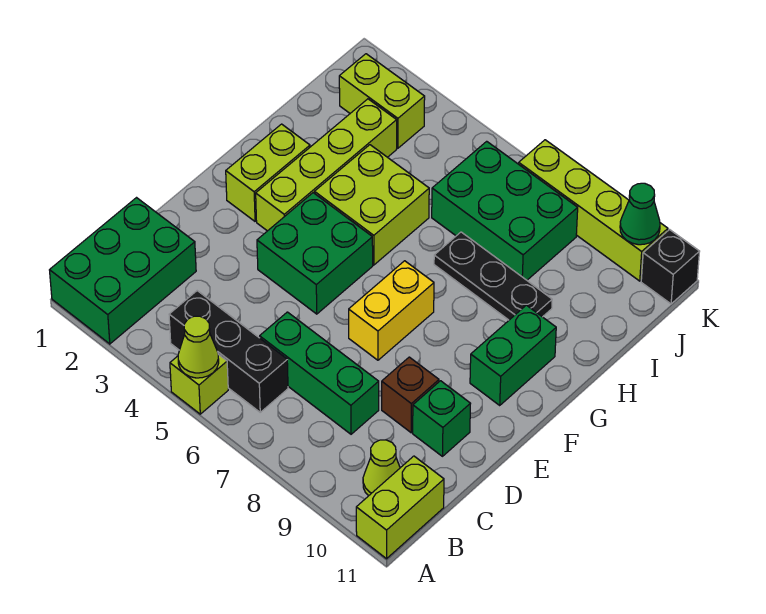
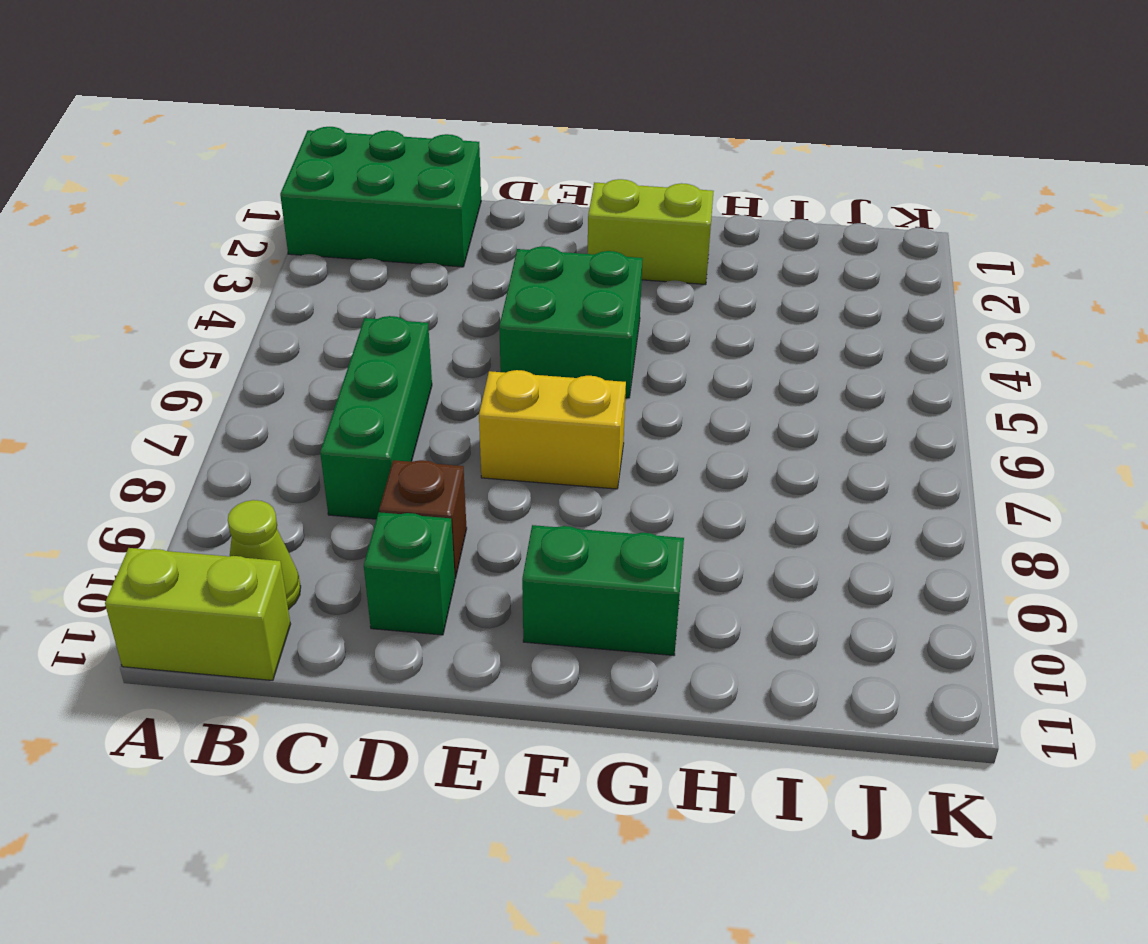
none -> lime brick A5 level 1
none -> black brick B4:B6 level 1
none -> lime brick F3:I3 level 1

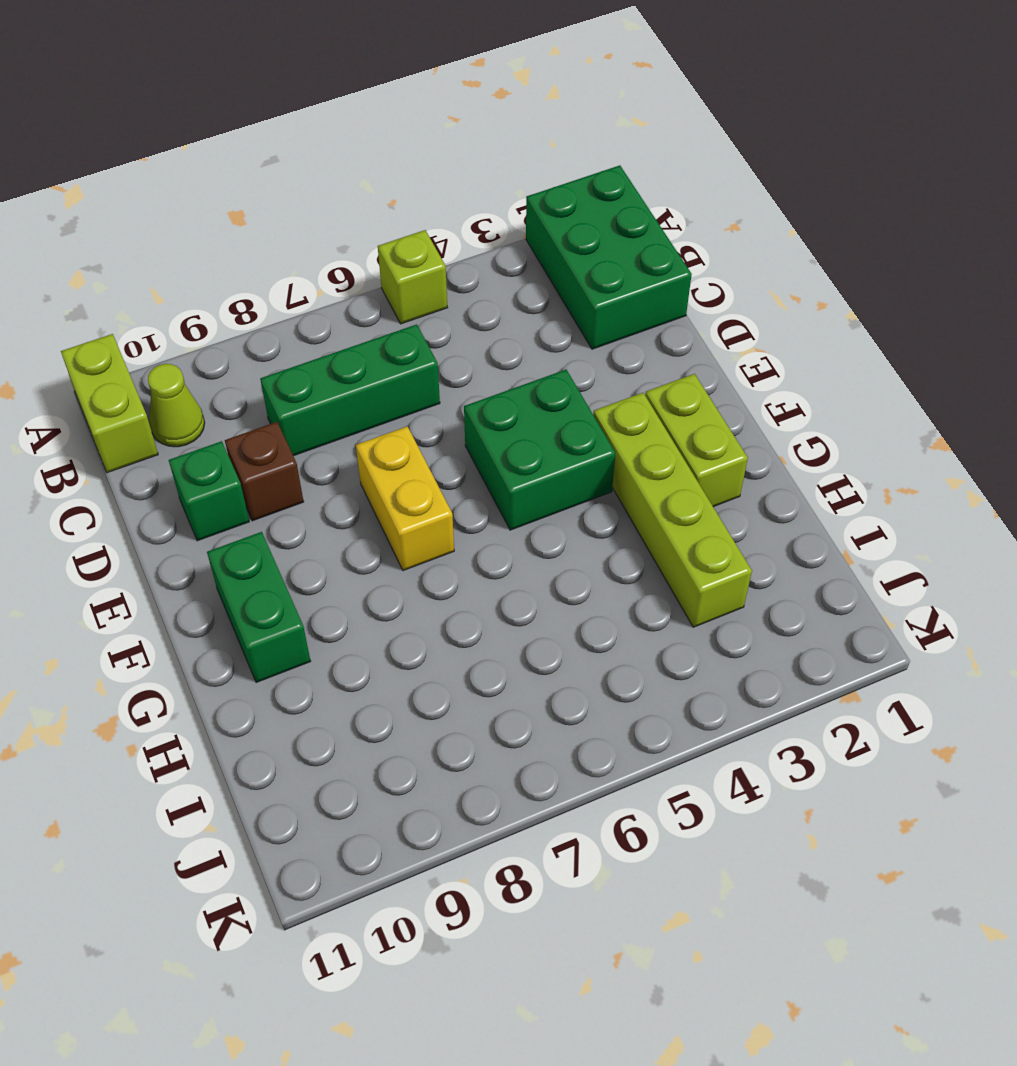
none -> black brick B4:B6 level 1
none -> lime brick G4:H5 level 1
none -> black plate H7:H9 level 1

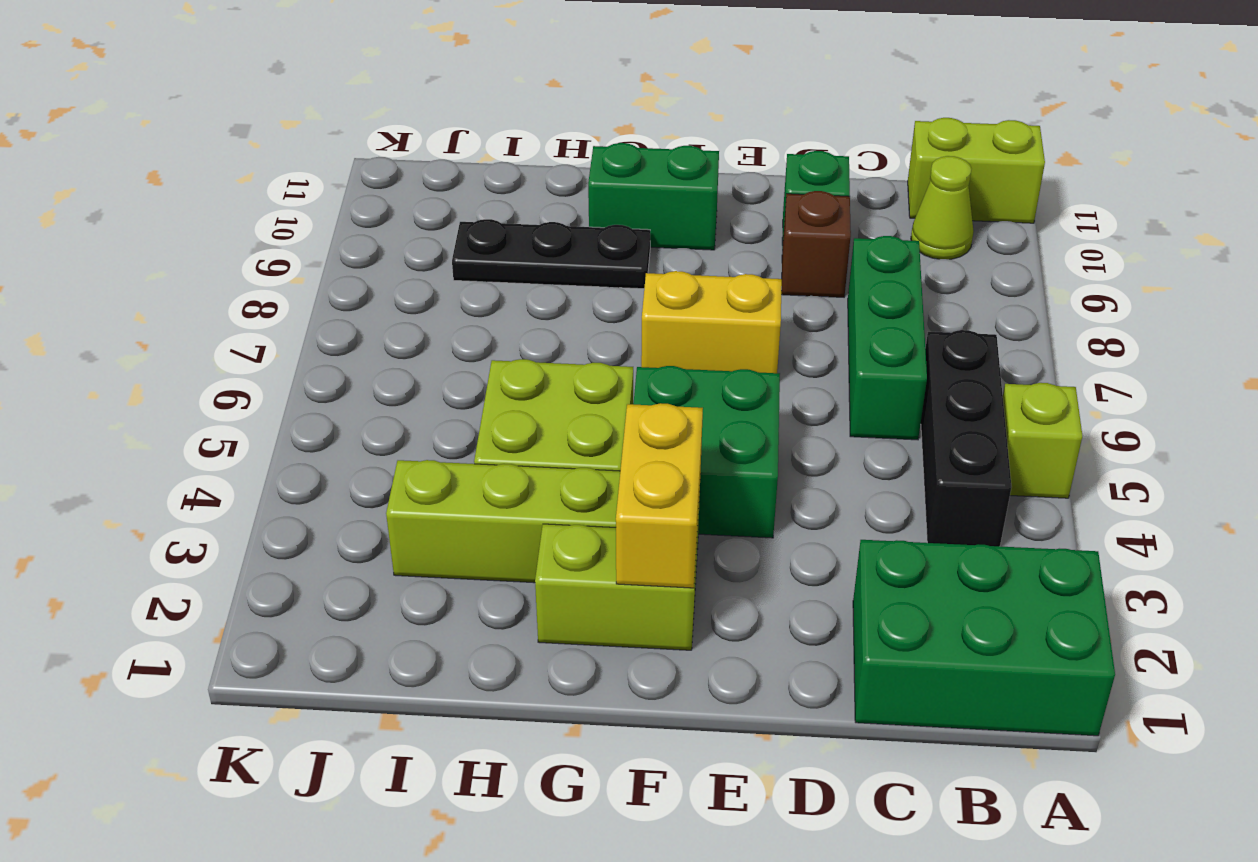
yellow brick F2:F3 level 2 -> none
black plate G9:I9 level 1 -> black plate H7:H9 level 1
none -> green brick I6:J8 level 1
none -> lime brick J2:J3 level 1
none -> lime brick K7:K10 level 1

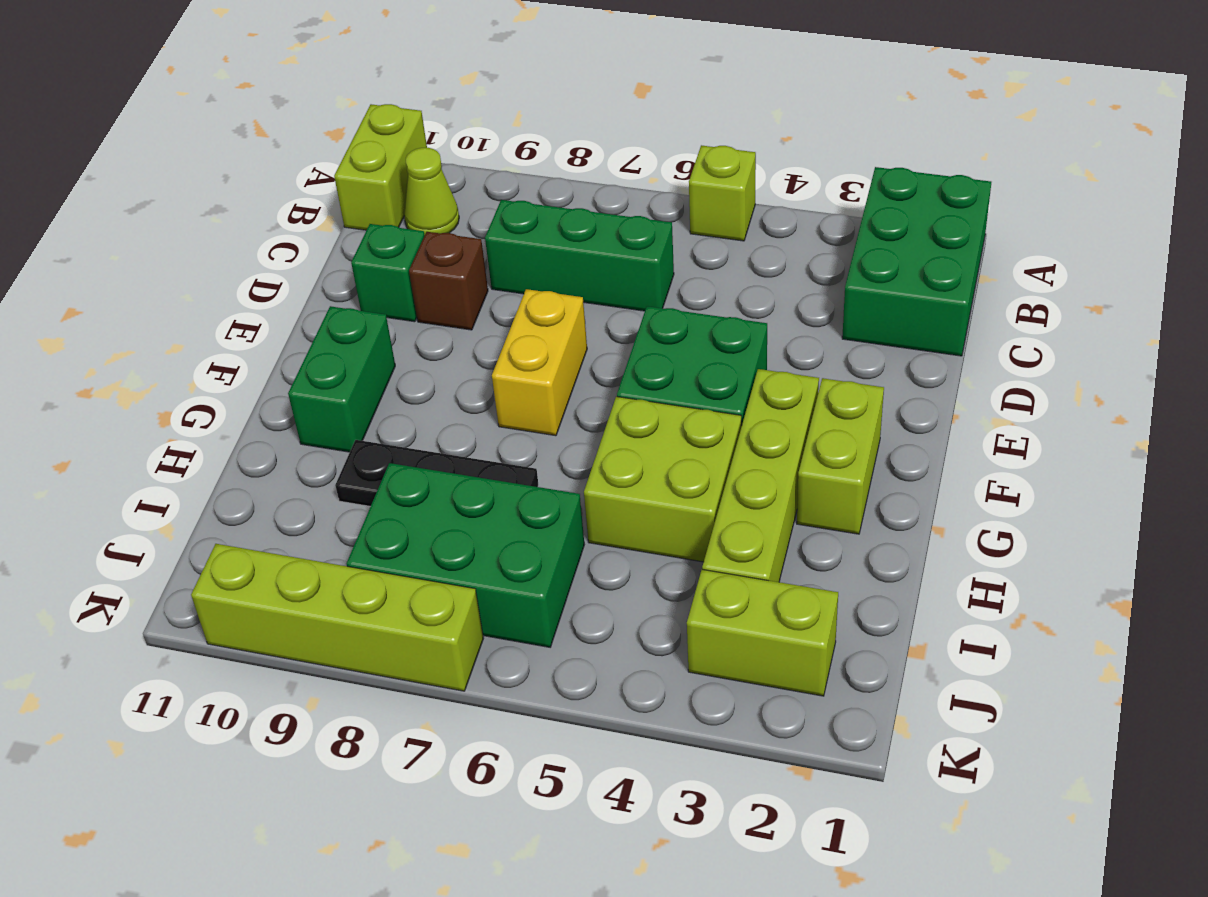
none -> black brick B4:B6 level 1
none -> black brick K11 level 1
none -> lime cone A5 level 2

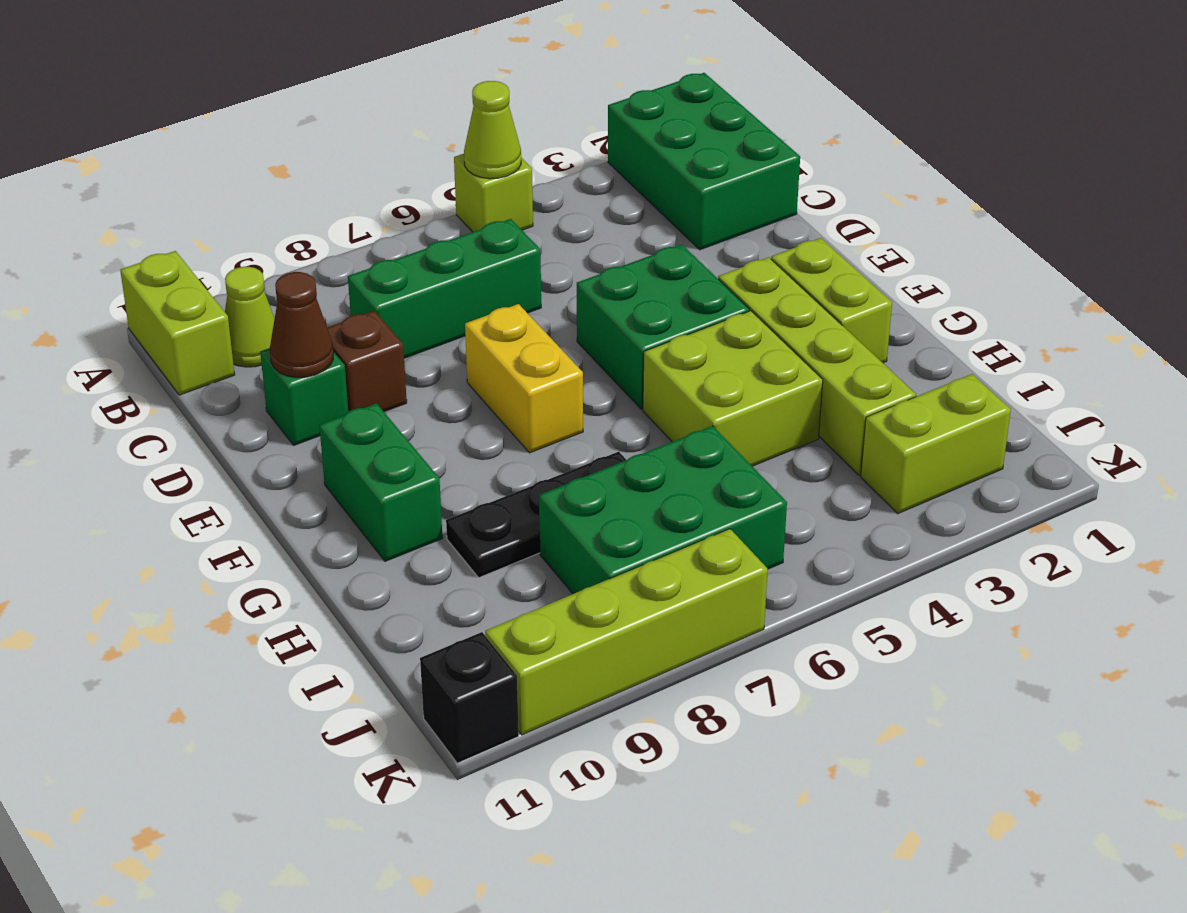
brown cone D10 level 2 -> none
none -> black brick B4:B6 level 1
none -> green cone K10 level 2

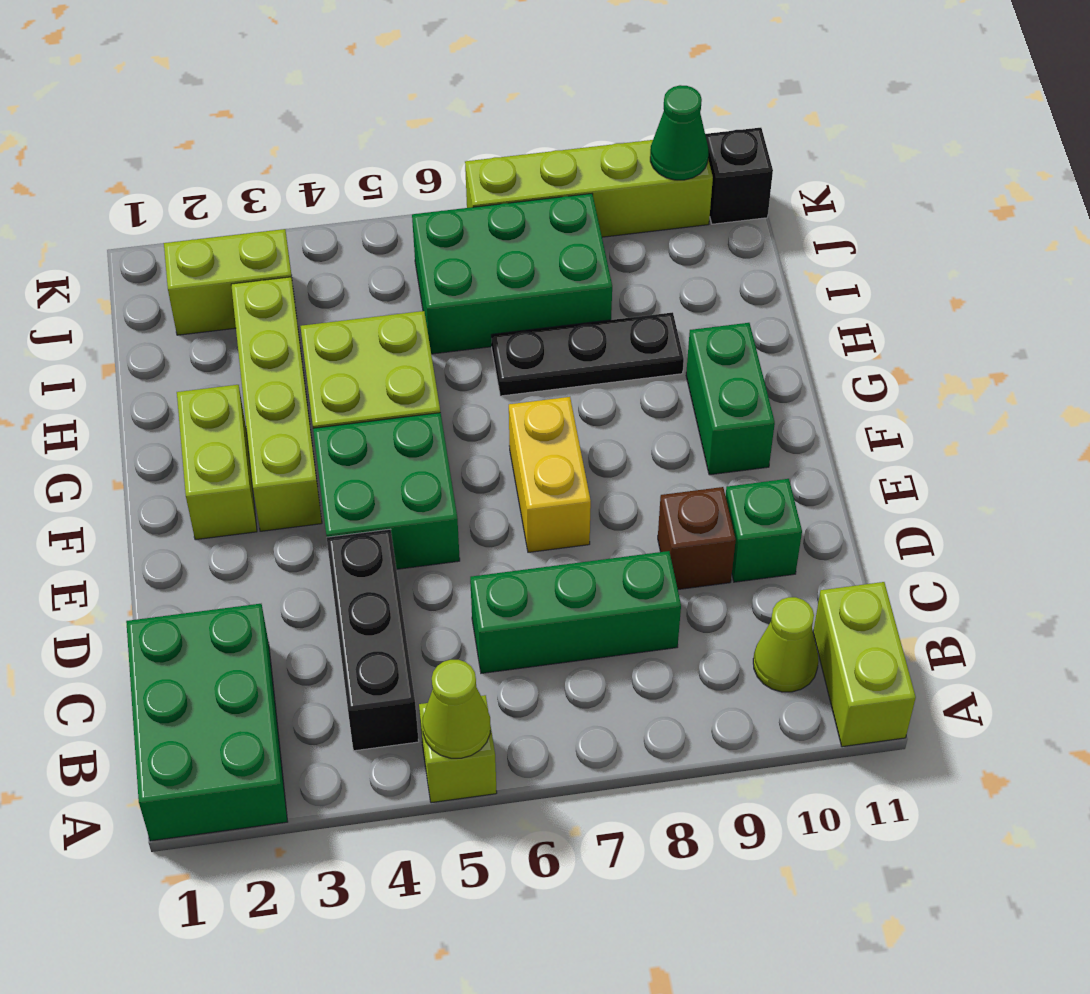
black brick B4:D4 level 1 -> black brick B4:B6 level 1

